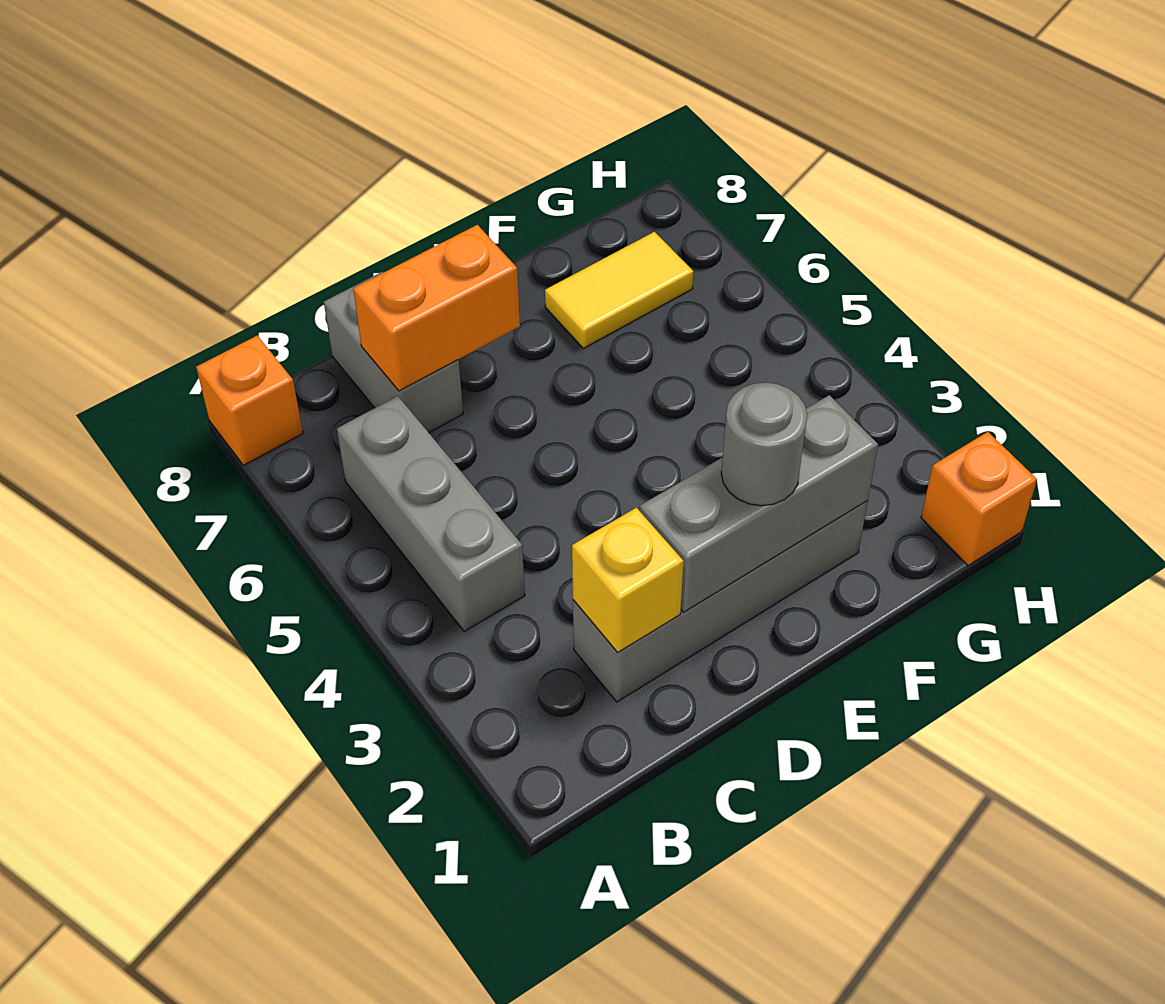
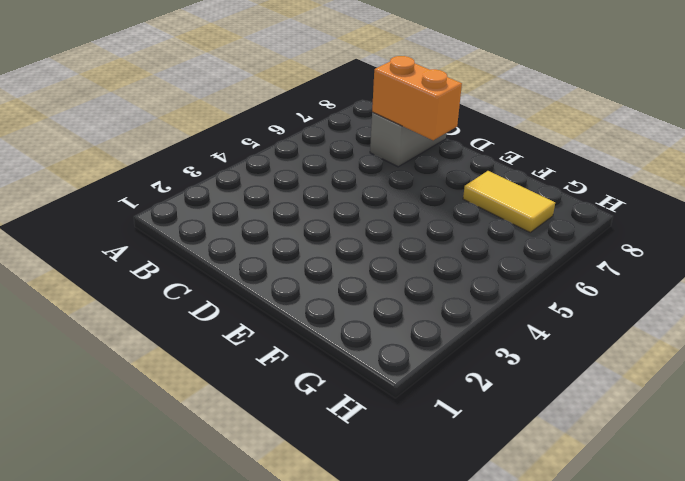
none -> orange brick A8 level 1
none -> grey brick B4:B6 level 1

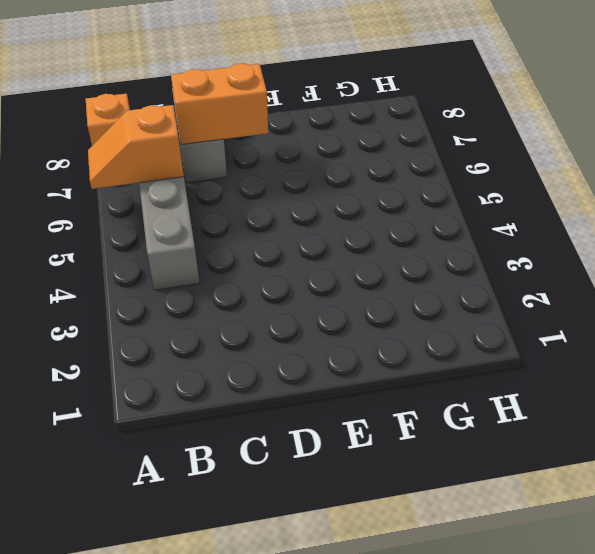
orange slope A6:B6 level 2 top B -> none
none -> grey brick C2:F2 level 1
none -> yellow tile F7:G7 level 1

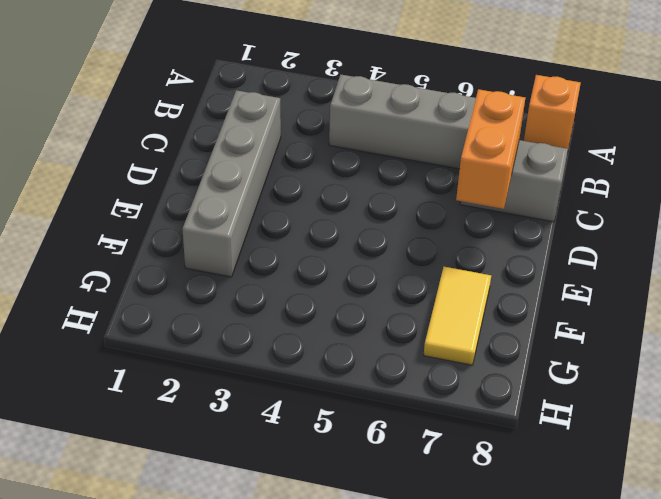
none -> orange brick H1 level 1
none -> yellow brick C2 level 2

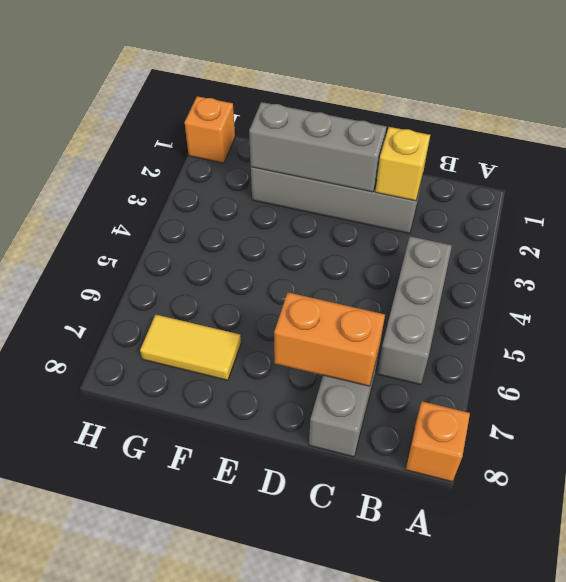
none -> grey round brick E2 level 3

